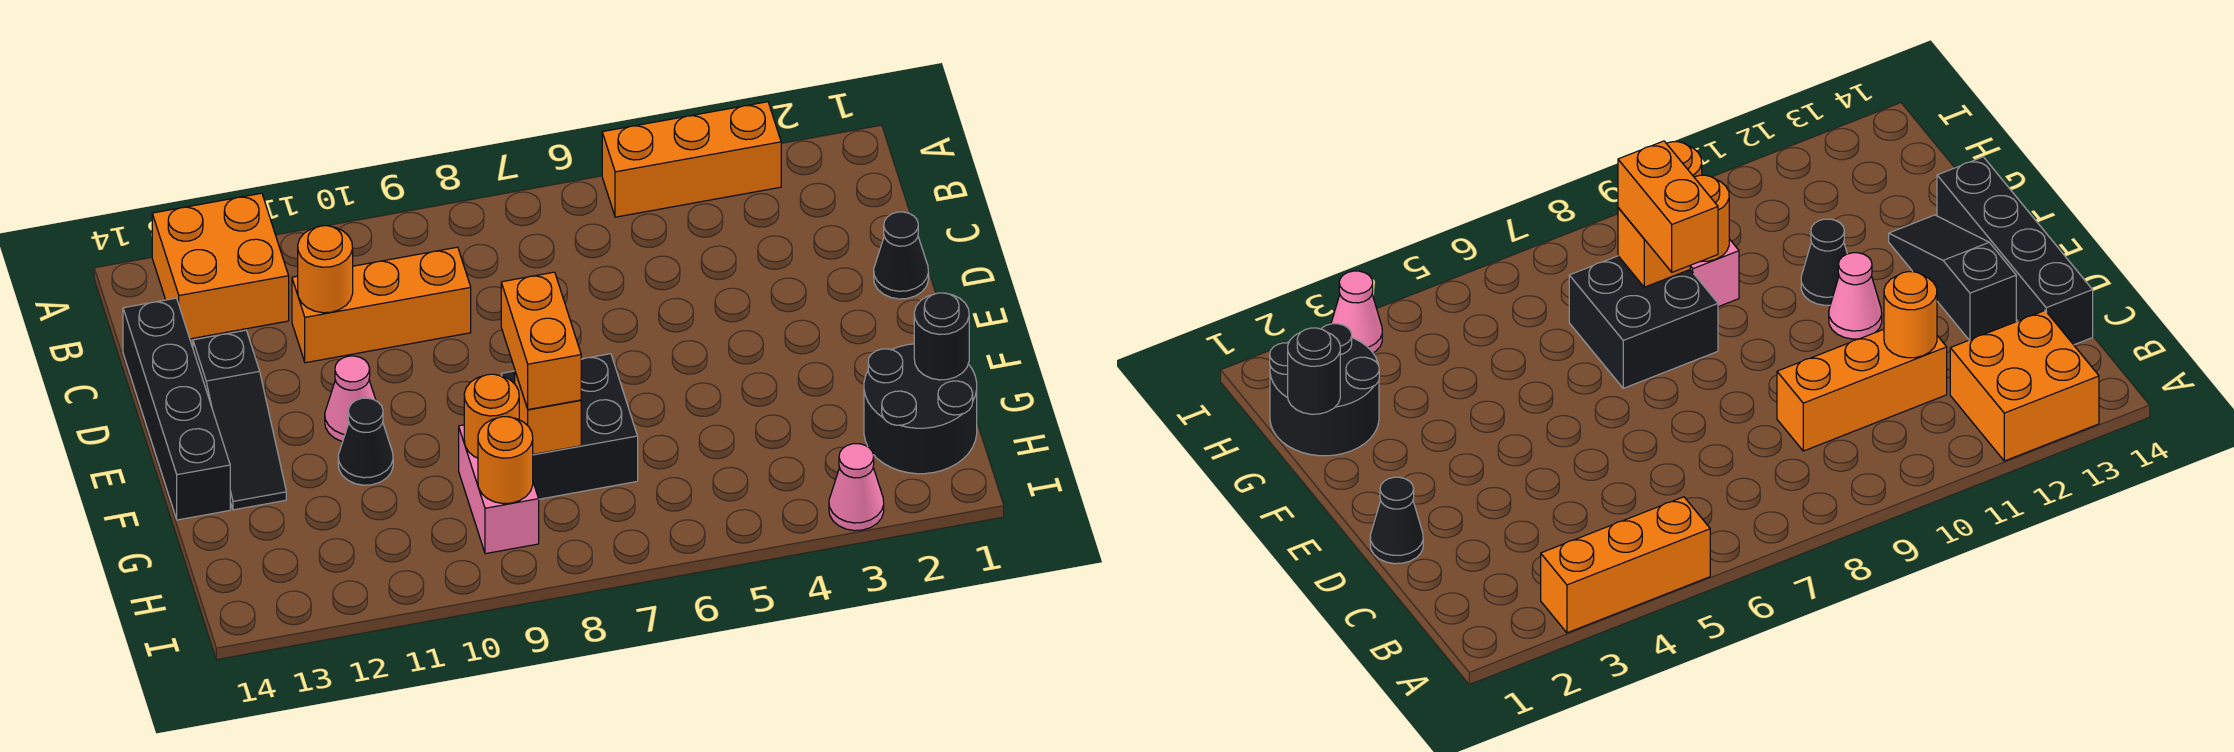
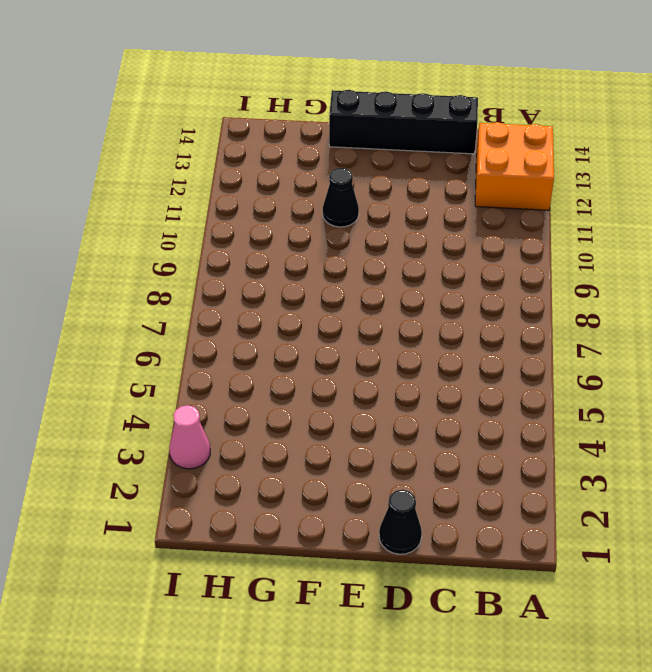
none -> orange brick A3:A5 level 1
none -> orange brick C9:C11 level 1
none -> black slope D13:F13 level 1 top D

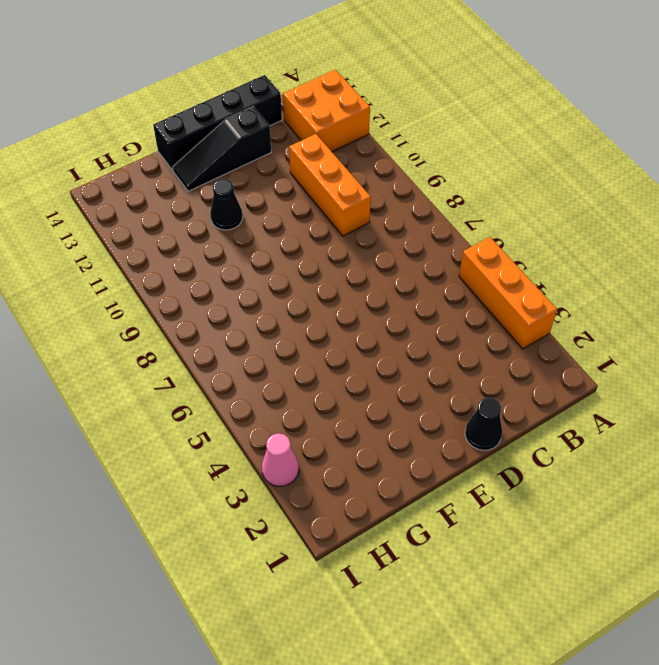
none -> pink cone E11 level 1
none -> black brick F7:G8 level 1
none -> black round brick G1:H2 level 1

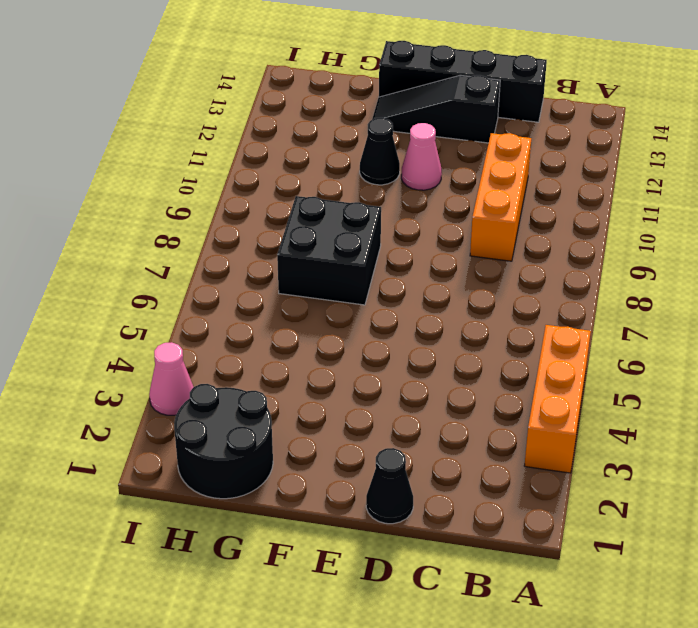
none -> orange brick A12:B13 level 1
none -> pink brick G9:H9 level 1
none -> orange round brick C11 level 2

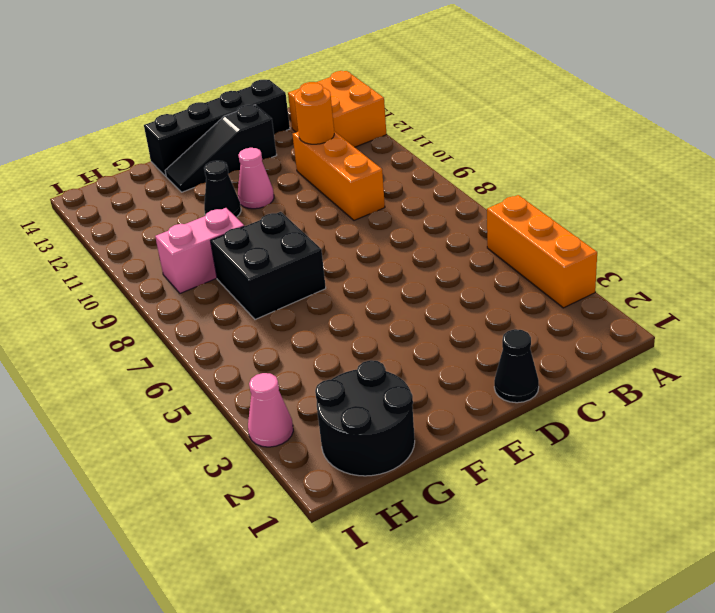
none -> black round brick G1 level 2
none -> orange brick G8 level 2
none -> orange round brick G9 level 2

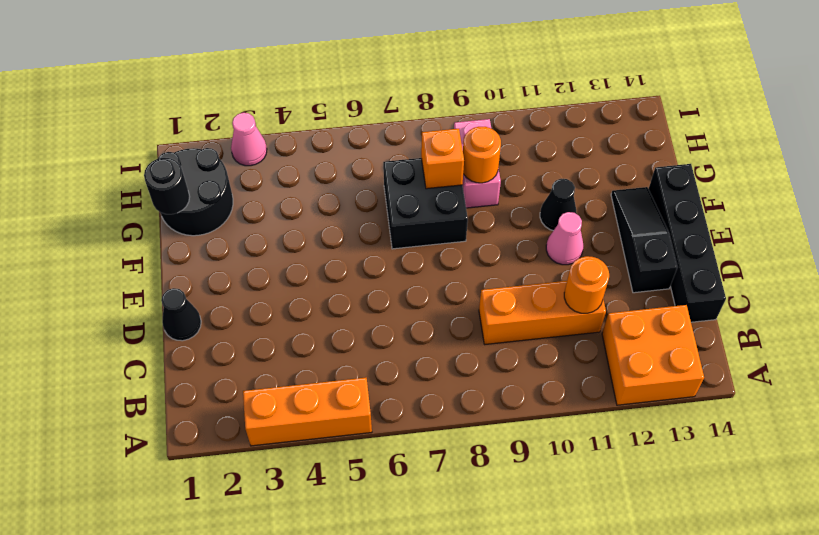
none -> orange round brick H9 level 2
none -> orange brick F8:G8 level 3

